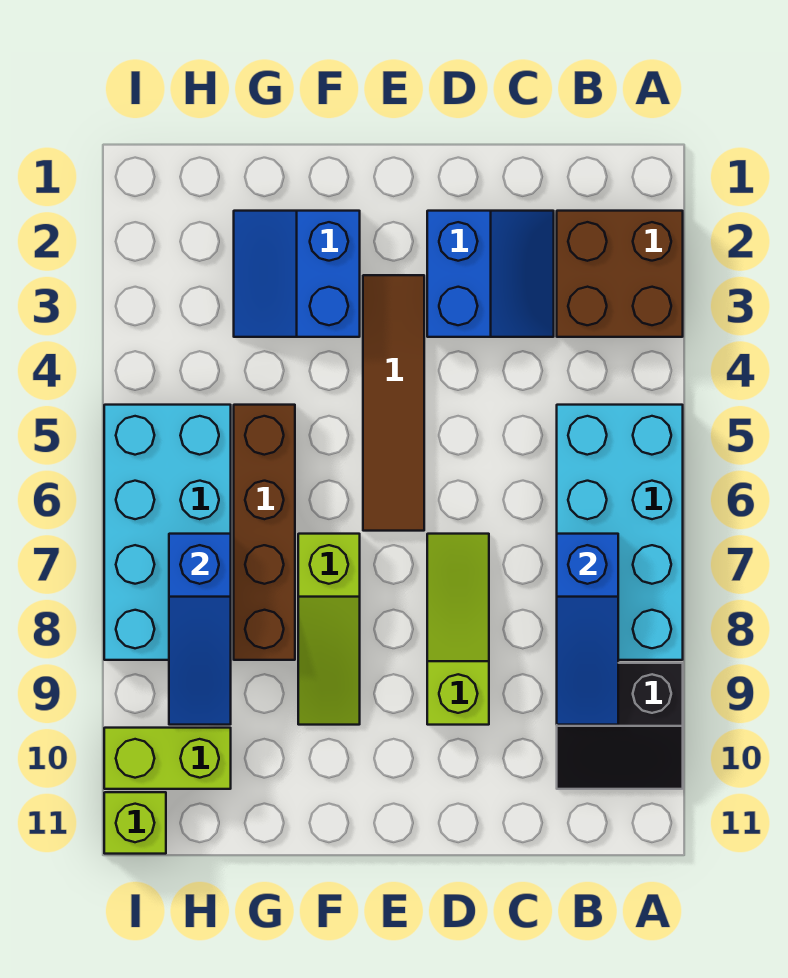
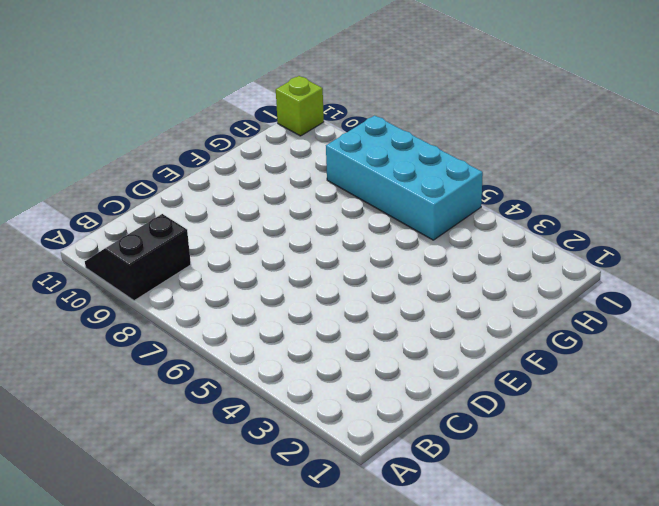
none -> brown brick A2:B3 level 1
none -> cyan brick A5:B8 level 1
none -> blue slope C2:D3 level 1 top D

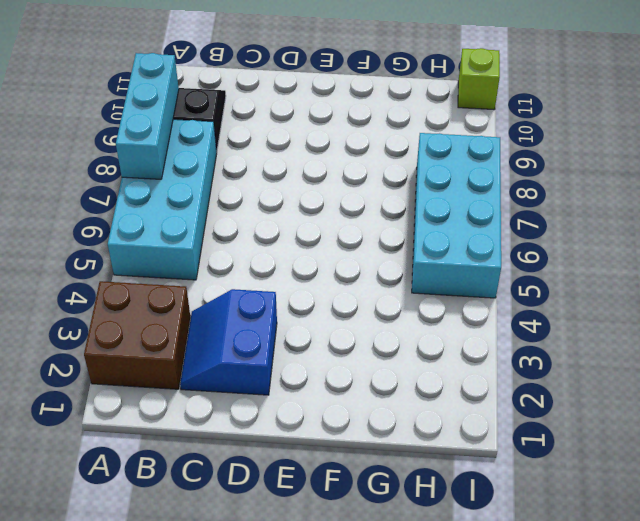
cyan brick A7:A9 level 2 -> none
none -> lime slope D7:D9 level 1 top 9
none -> brown tile E3:E6 level 1
none -> blue slope F2:G3 level 1 top F

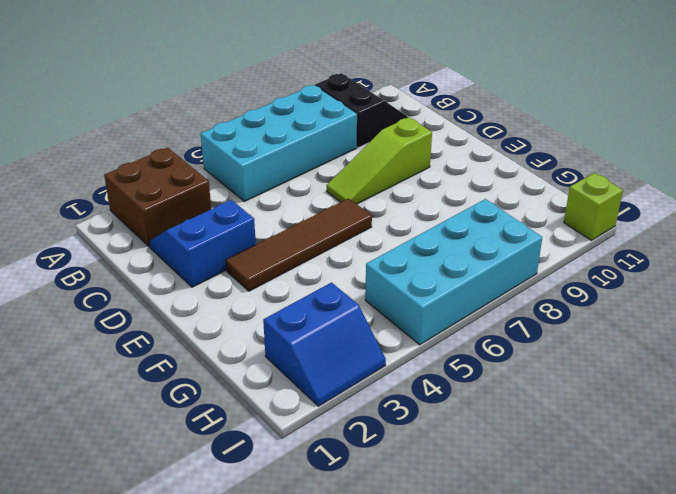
blue slope H2:I3 level 1 top H -> blue slope F2:G3 level 1 top F
none -> lime slope F7:F9 level 1 top 7
none -> brown brick G5:G8 level 1
none -> lime brick H10:I10 level 1

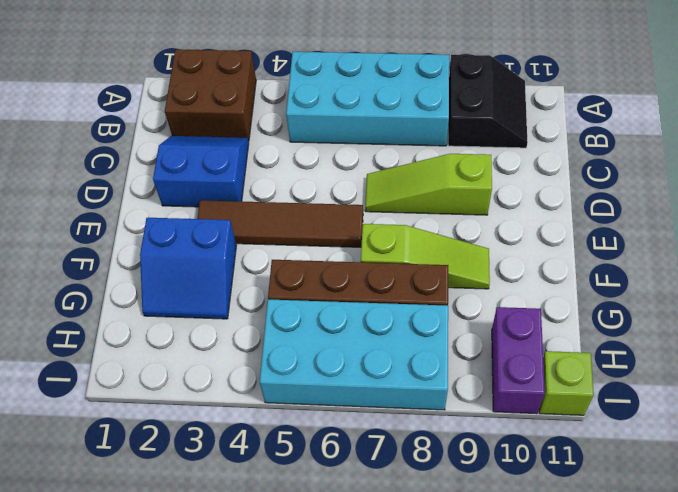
purple brick H10:I10 level 1 -> lime brick H10:I10 level 1
none -> blue slope B7:B9 level 2 top 7
none -> blue slope H7:H9 level 2 top 7

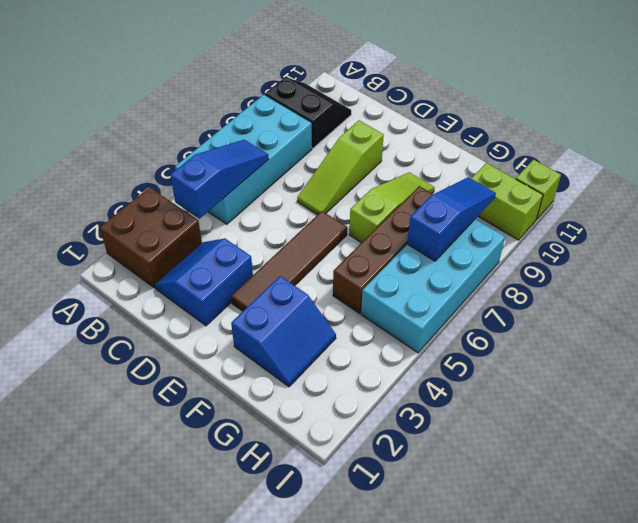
blue slope B4:B6 level 2 top 4 -> blue slope B7:B9 level 2 top 7

